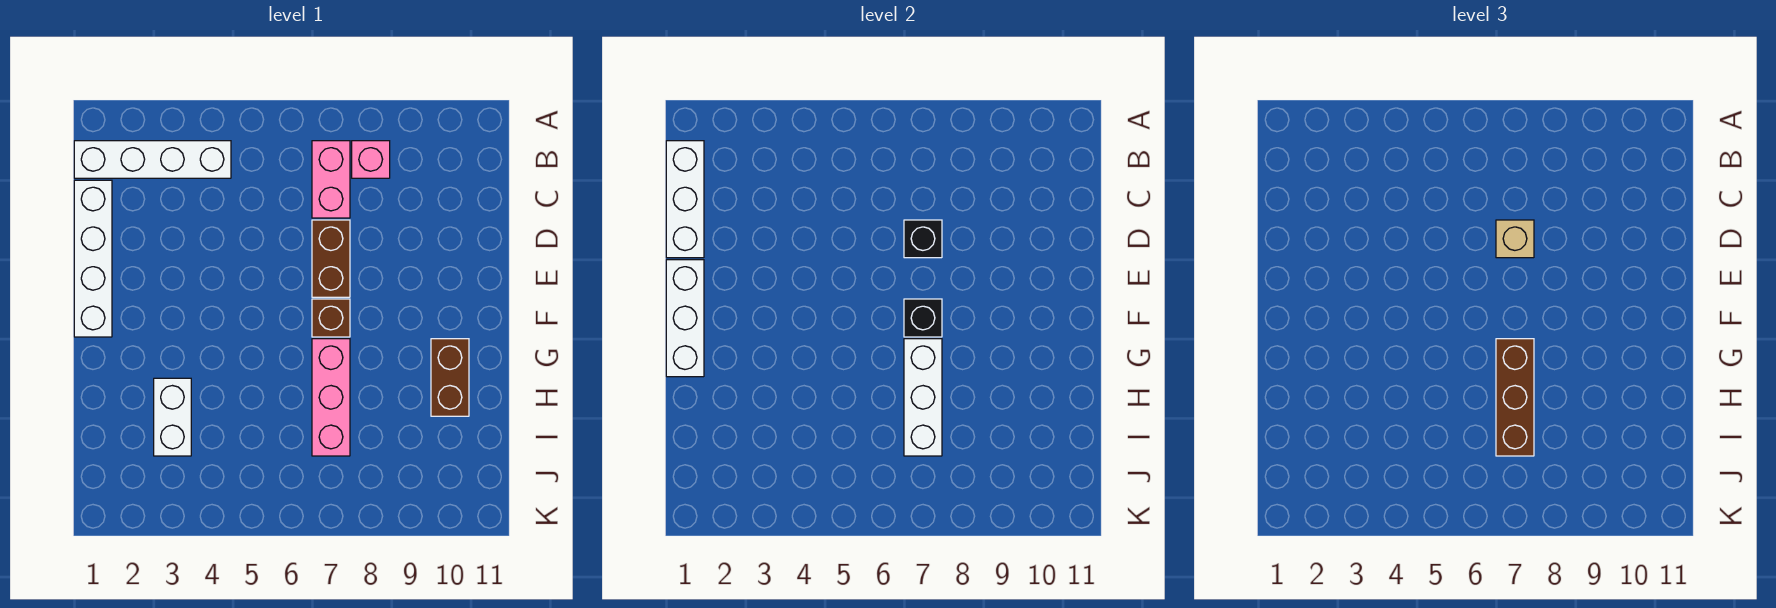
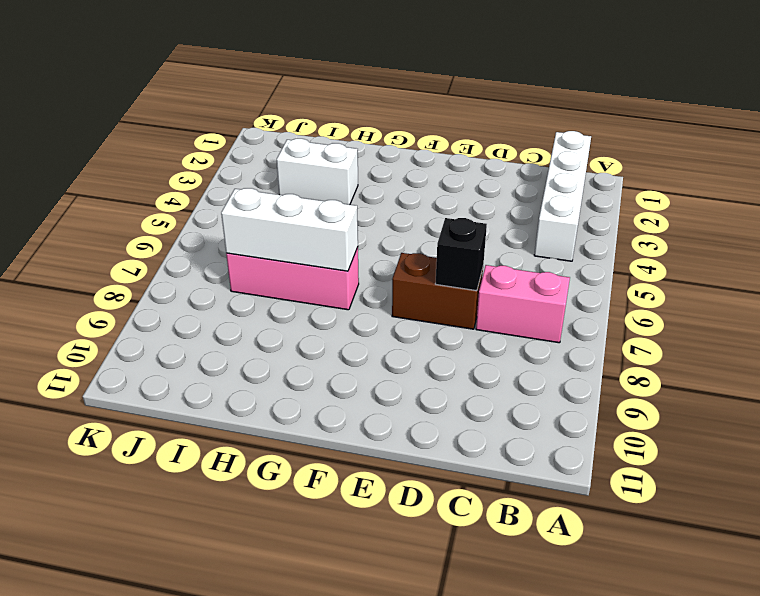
none -> pink brick B8 level 1
none -> white brick C1:F1 level 1
none -> brown brick F7 level 1

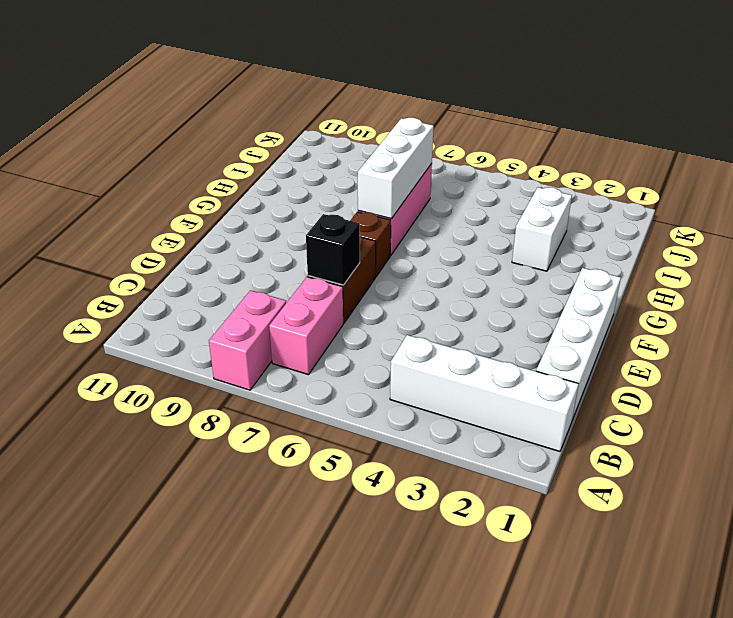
pink brick A8:B8 level 1 -> pink brick B8 level 1
none -> brown brick G10:H10 level 1
none -> white brick B1:D1 level 2
none -> white brick E1:G1 level 2

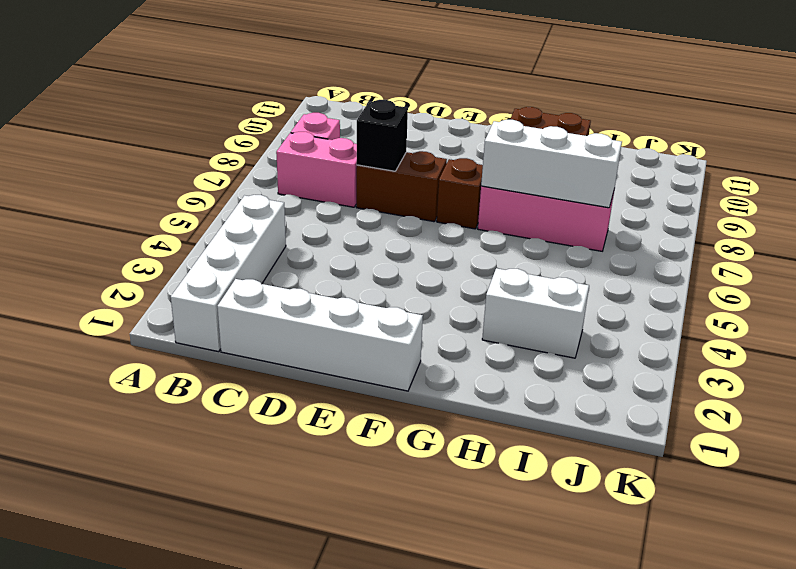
none -> white brick B1:D1 level 2
none -> white brick E1:G1 level 2
none -> black brick F7 level 2

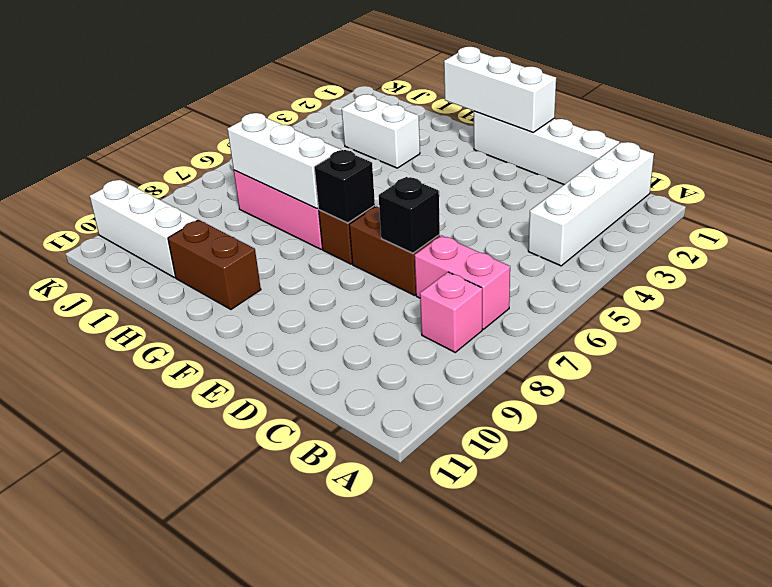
white brick I10:K10 level 1 -> white brick B1:D1 level 2
none -> tan brick D7 level 3
none -> brown brick G7:I7 level 3

